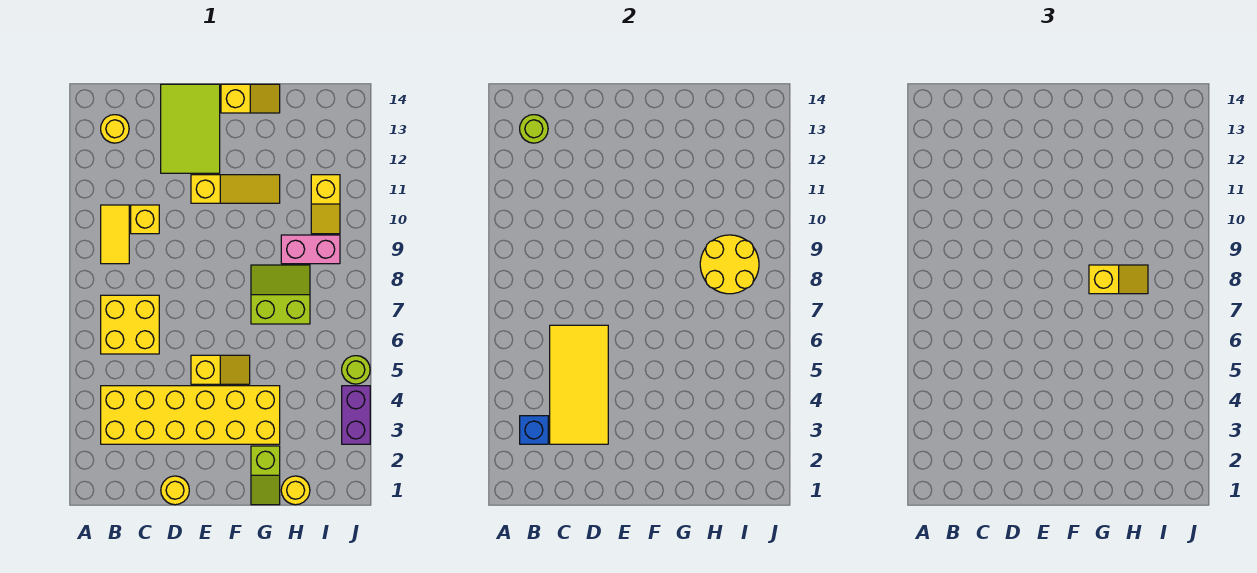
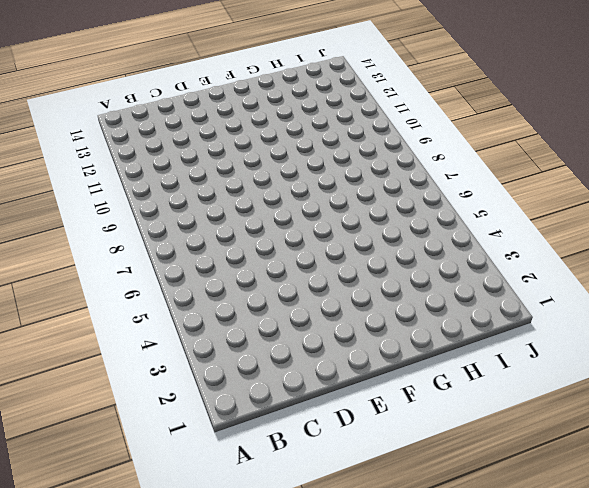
none -> yellow brick B3:G4 level 1
none -> yellow brick B6:C7 level 1
none -> yellow tile B9:B10 level 1

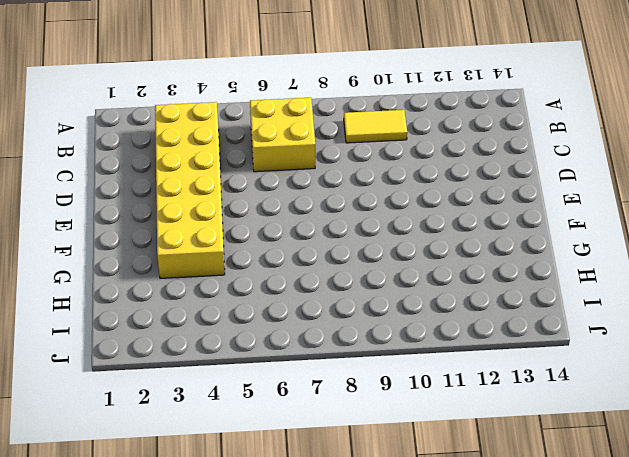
none -> yellow round brick B13 level 1
none -> yellow brick C10 level 1
none -> yellow round brick D1 level 1

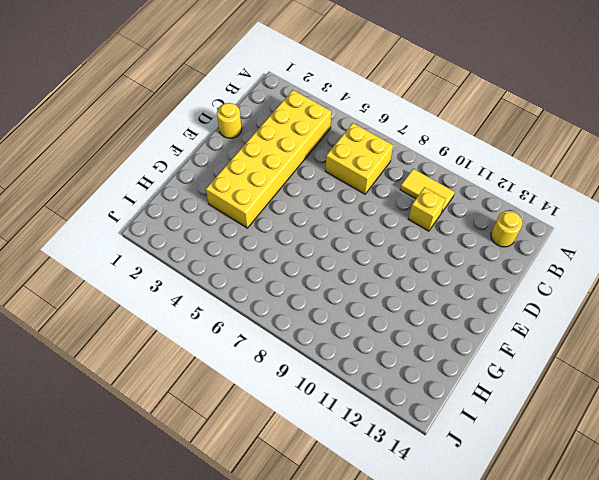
none -> lime tile D12:E14 level 1
none -> yellow slope E5:F5 level 1 top E
none -> yellow slope E11:G11 level 1 top E

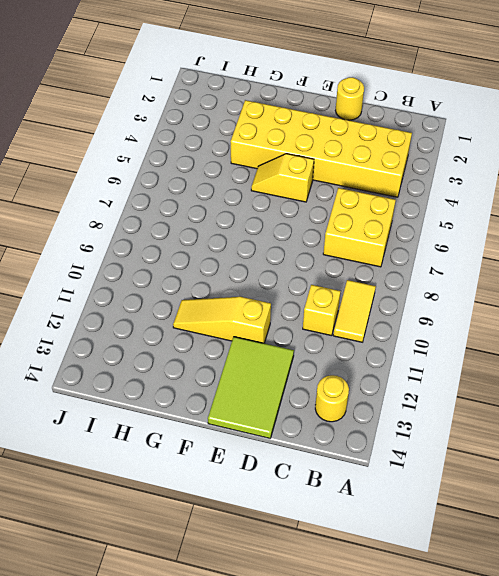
none -> yellow slope F14:G14 level 1 top F
none -> lime slope G1:G2 level 1 top 2
none -> lime slope G7:H8 level 1 top 7

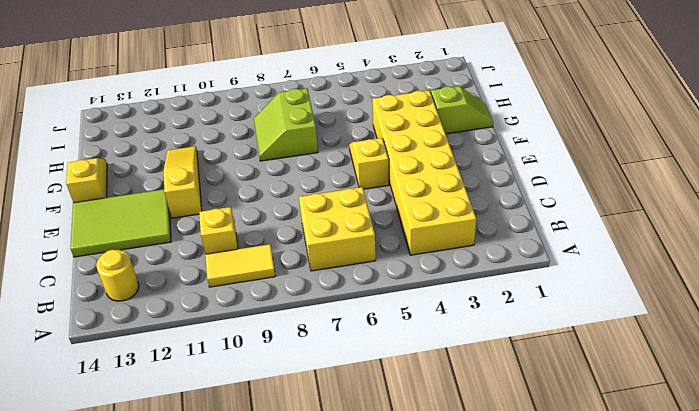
none -> yellow round brick D1 level 1
none -> yellow round brick H1 level 1
none -> pink brick H9:I9 level 1

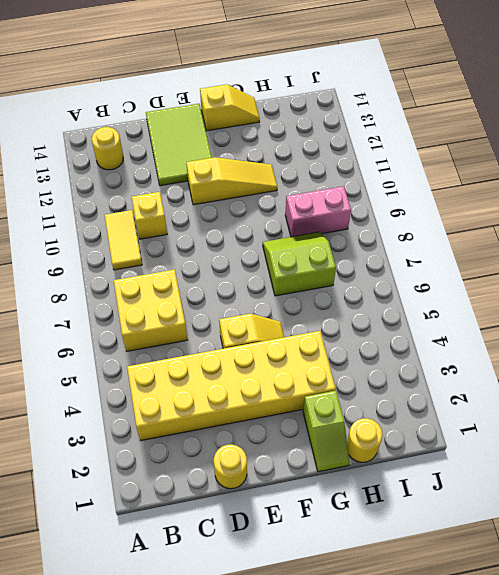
none -> yellow slope I10:I11 level 1 top 11
none -> purple brick J3:J4 level 1
none -> lime round brick J5 level 1

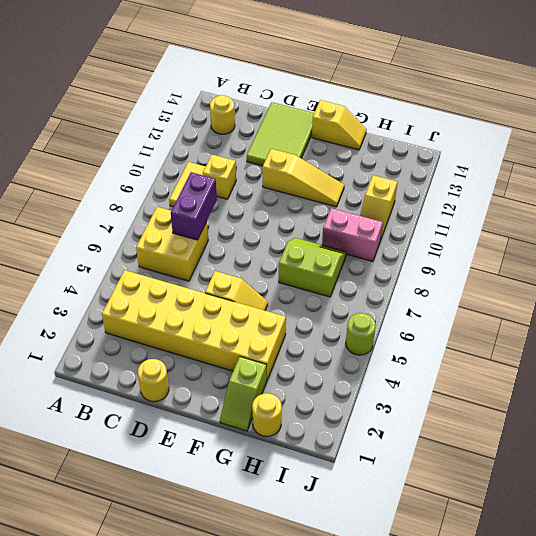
purple brick C7:C8 level 2 -> purple brick J3:J4 level 1
none -> blue brick B3 level 2
none -> lime round brick B13 level 2
none -> yellow tile C3:D6 level 2

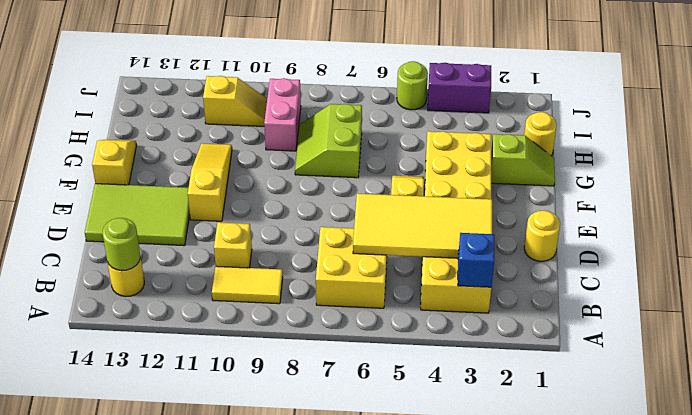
none -> yellow round brick H8:I9 level 2
none -> yellow slope G8:H8 level 3 top G

